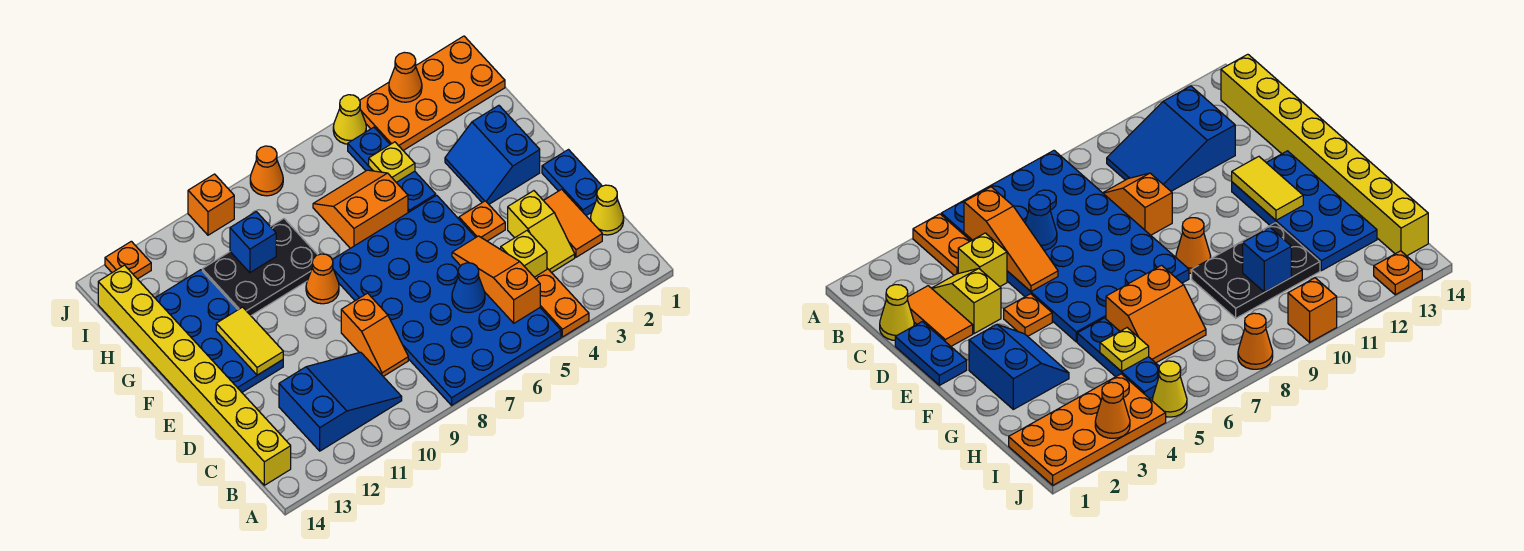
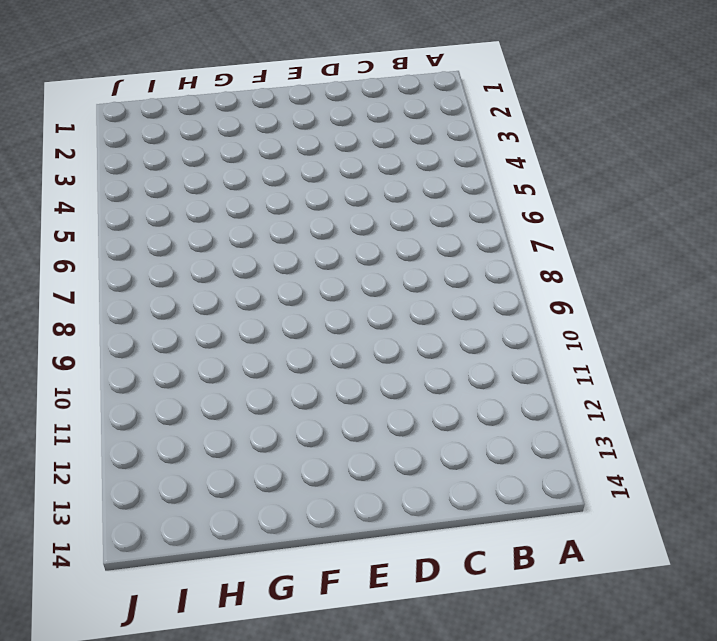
none -> orange plate A4:B4 level 1
none -> blue plate A5:F8 level 1
none -> blue slope B10:C12 level 1 top 12

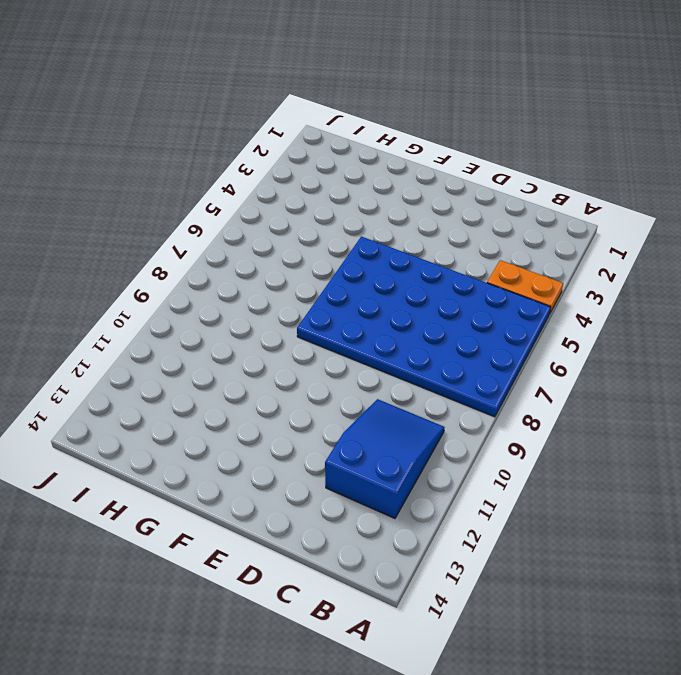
none -> yellow brick B14:I14 level 1
none -> yellow cone C1 level 1
none -> orange tile C2:D2 level 1

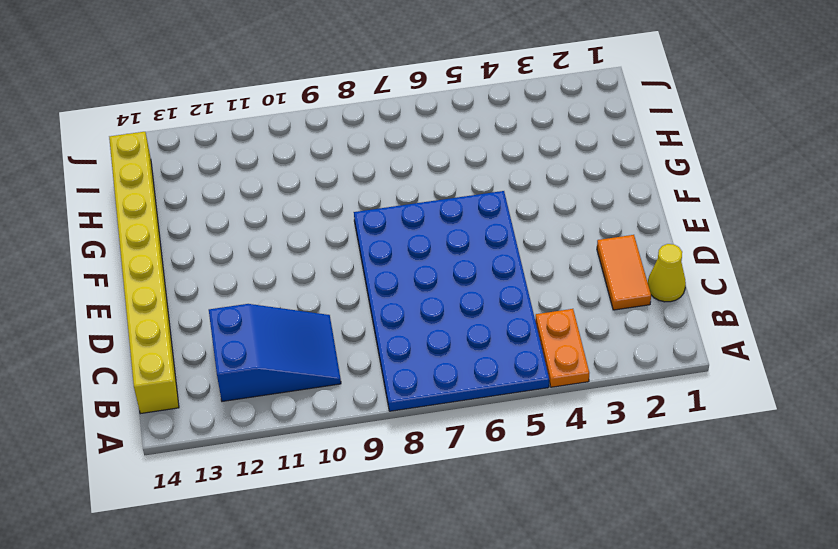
none -> yellow slope C3:D3 level 1 top D
none -> yellow brick C4 level 1
none -> orange slope C9:D9 level 1 top D

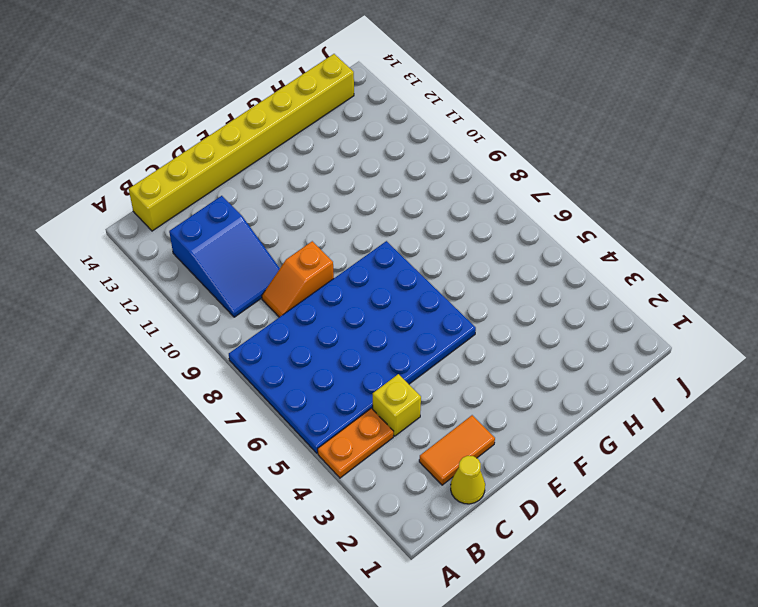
none -> yellow slope C3:D3 level 1 top D
none -> blue plate D1:E1 level 1
none -> orange plate E4 level 1

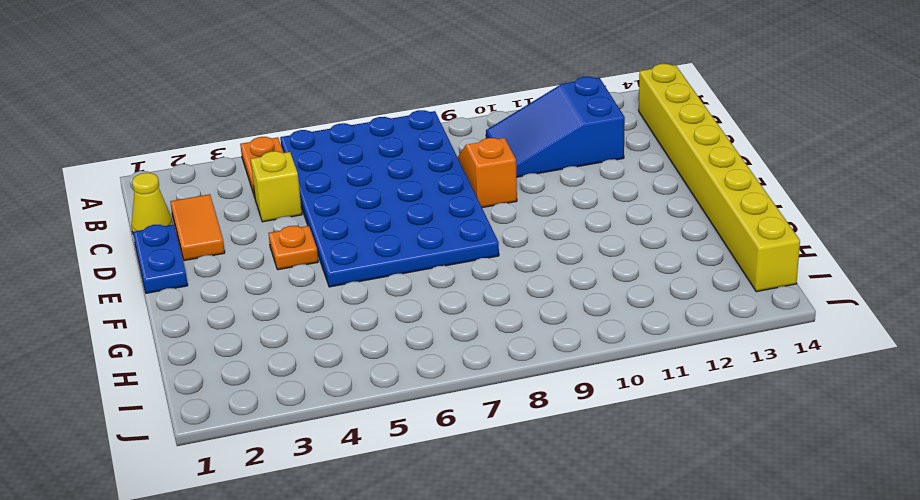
none -> yellow slope C3:D3 level 1 top D
none -> blue plate E12:H13 level 1
none -> blue slope F2:G3 level 1 top 2

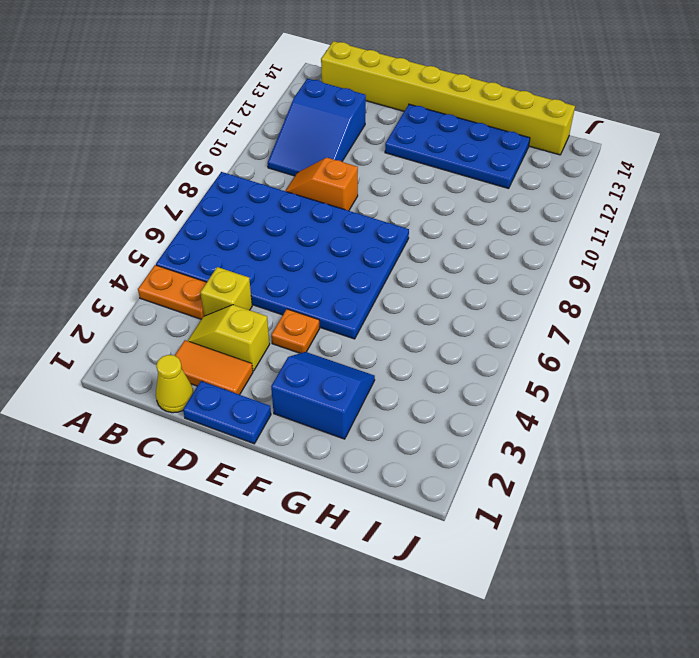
none -> orange cone F9 level 1
none -> blue plate G5:I5 level 1
none -> orange slope G6:H7 level 1 top G

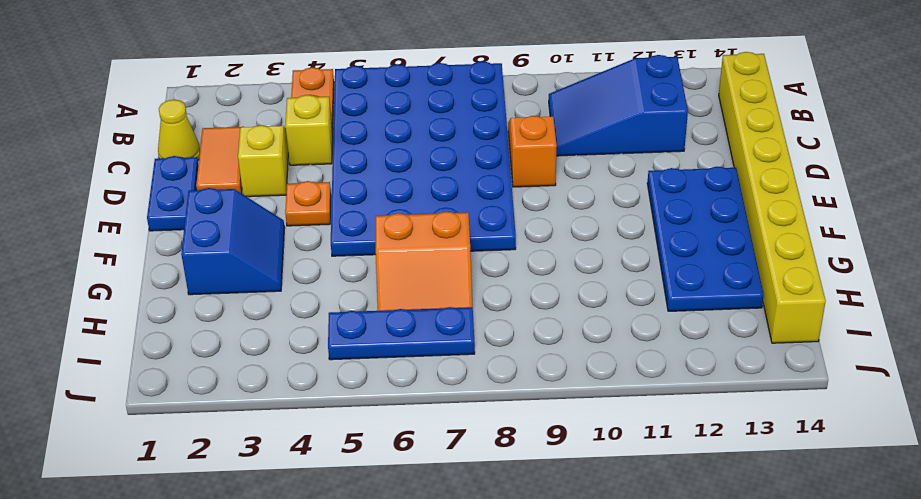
blue plate I5:I7 level 1 -> blue plate G5:I5 level 1
none -> orange cone F9 level 1
none -> black plate G9:H11 level 1
none -> orange plate I1:J4 level 1

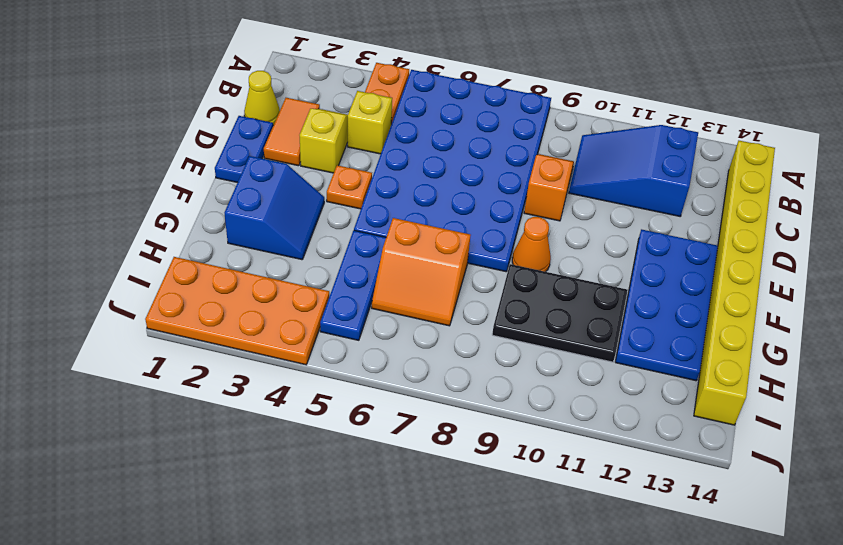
none -> yellow cone J5 level 1
none -> orange cone J8 level 1
none -> orange brick J10 level 1

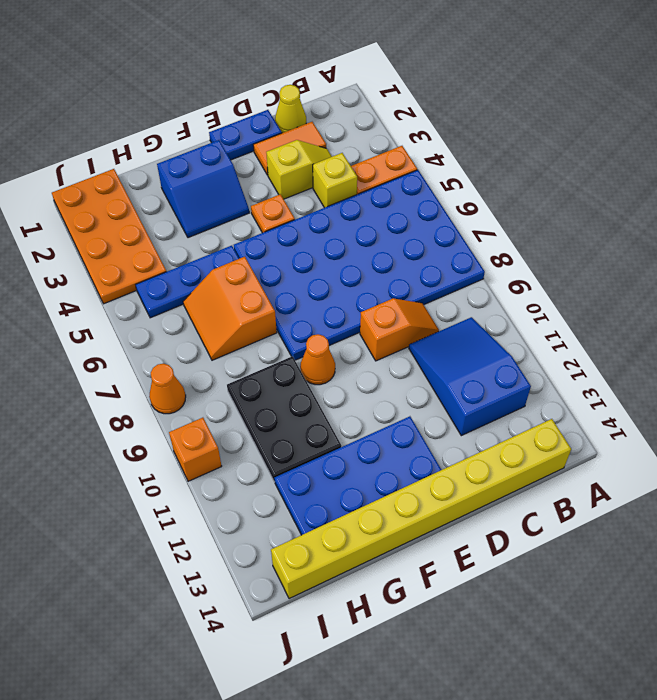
none -> yellow cone J5 level 1
none -> orange plate J13 level 1
none -> orange slope B5:D5 level 2 top B

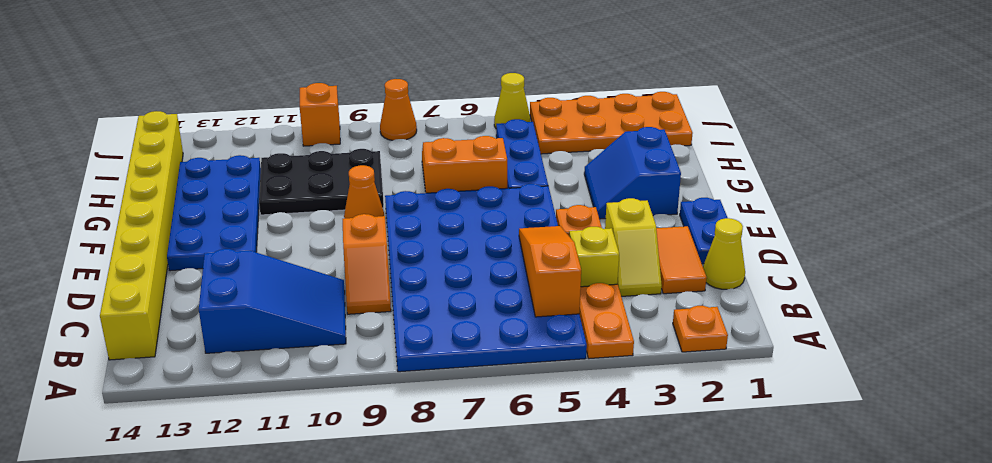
orange plate A2 level 1 -> orange plate J13 level 1
none -> blue cone C6 level 2
none -> yellow tile E12:F12 level 2
none -> yellow plate H5 level 2

